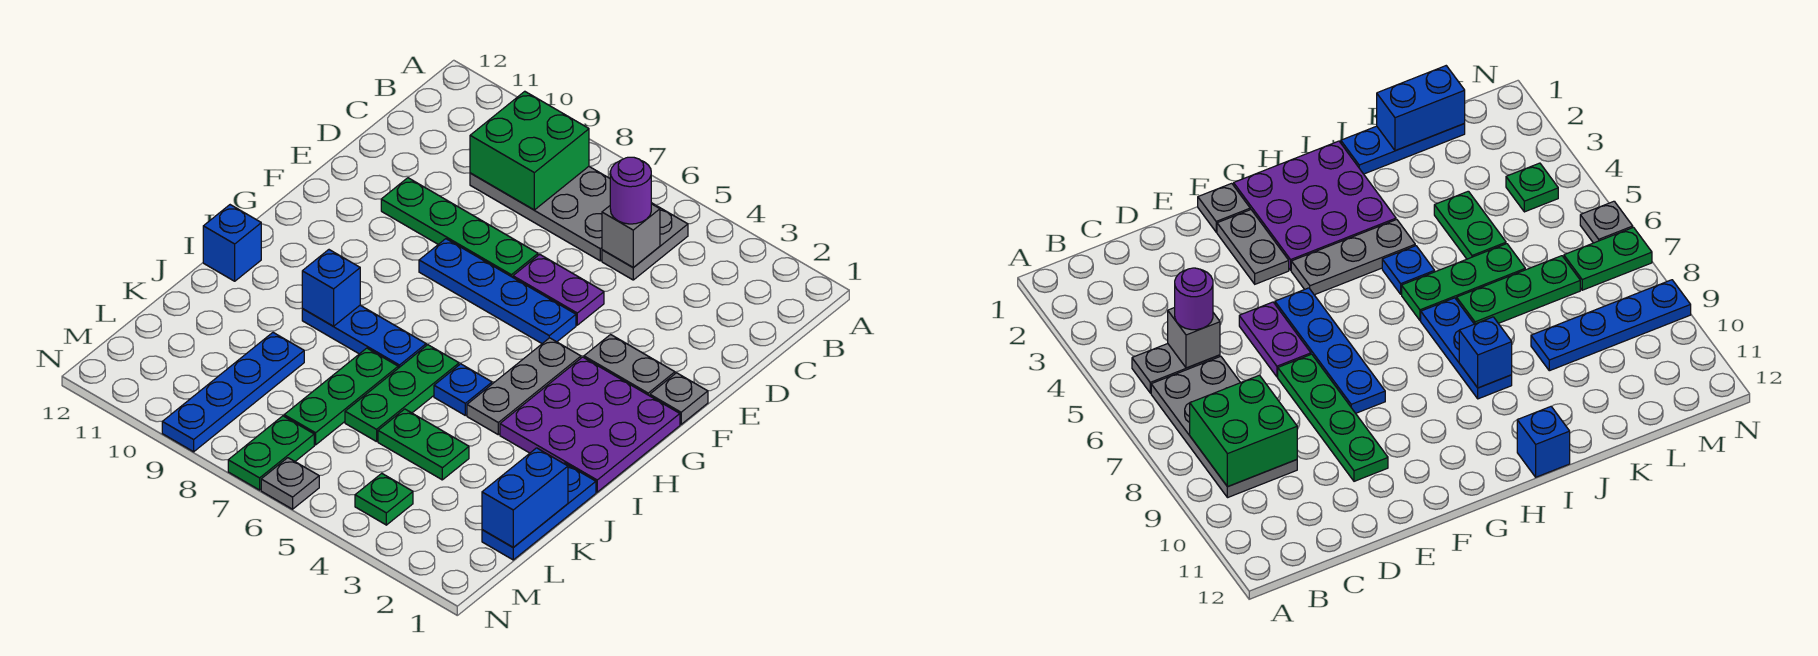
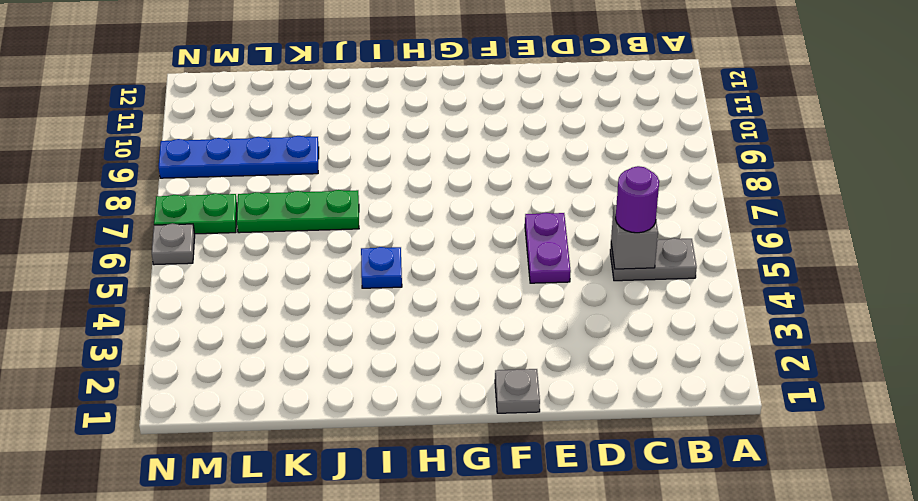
none -> grey plate B6:C9 level 1
none -> green plate E7:E10 level 1
none -> grey plate F2:F3 level 1

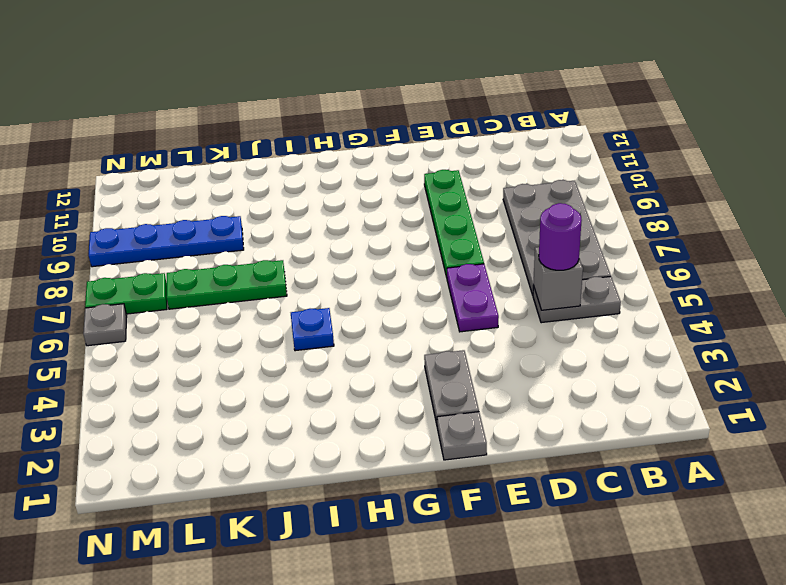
none -> blue plate F5:F8 level 1
none -> purple plate G1:I3 level 1
none -> grey plate G4:I4 level 1

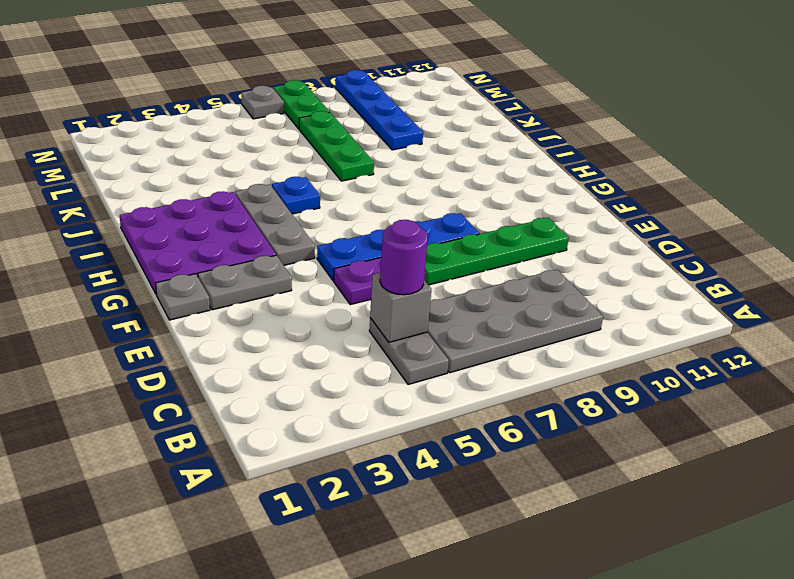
none -> green plate I6:K6 level 1
none -> blue plate I7:I9 level 1
none -> blue brick I12 level 1

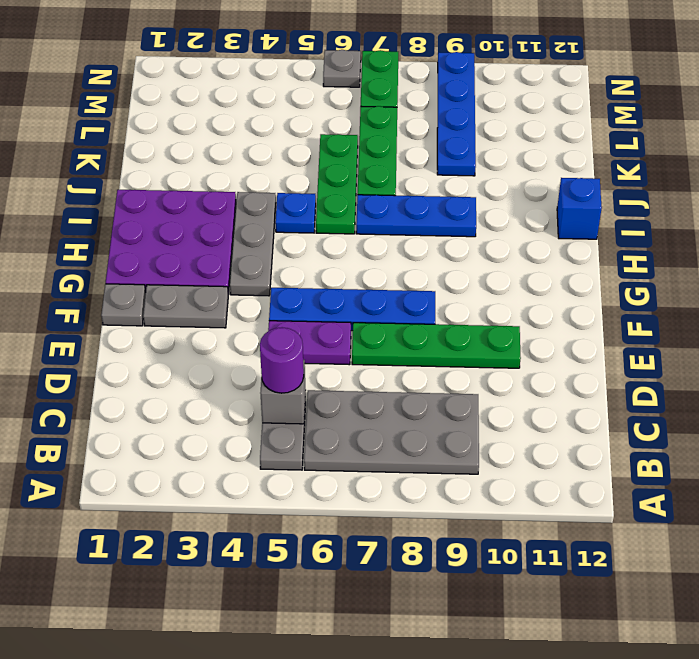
none -> blue plate J1:L1 level 1
none -> green plate K4:K5 level 1
none -> green plate M4 level 1

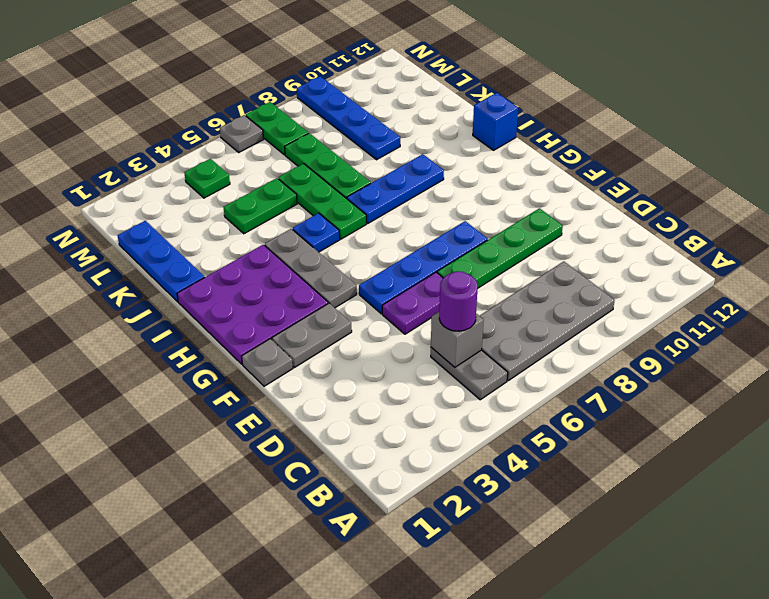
none -> green brick B8:C9 level 2
none -> blue brick I9 level 2
none -> blue brick K1:L1 level 2

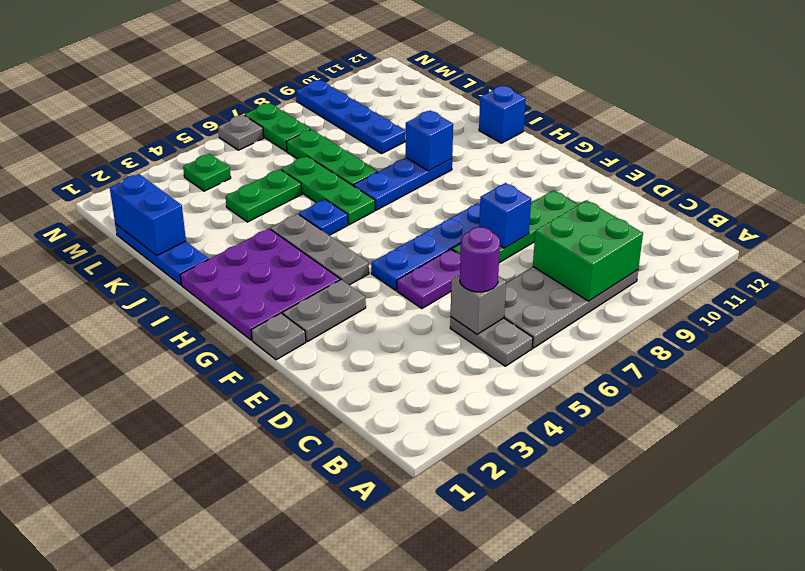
blue brick E8 level 2 -> none

